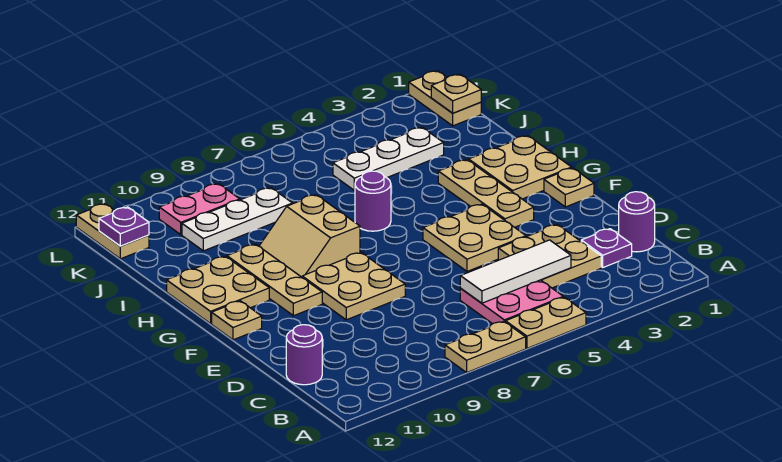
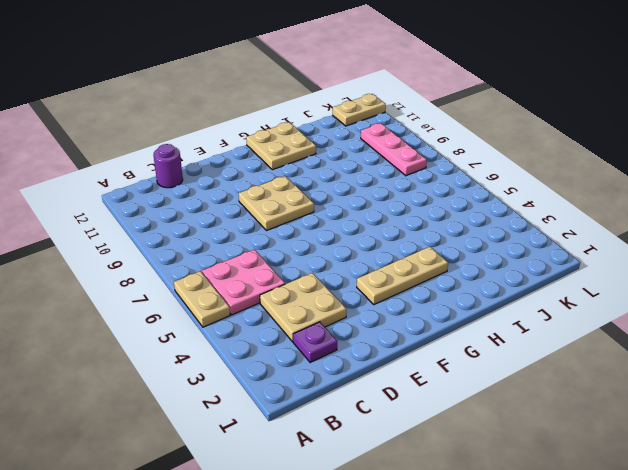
pink plate K8:K10 level 1 -> pink plate K9:K10 level 1
none -> tan plate A7:A8 level 1
none -> purple round brick C1 level 1
none -> tan plate E4:F5 level 1

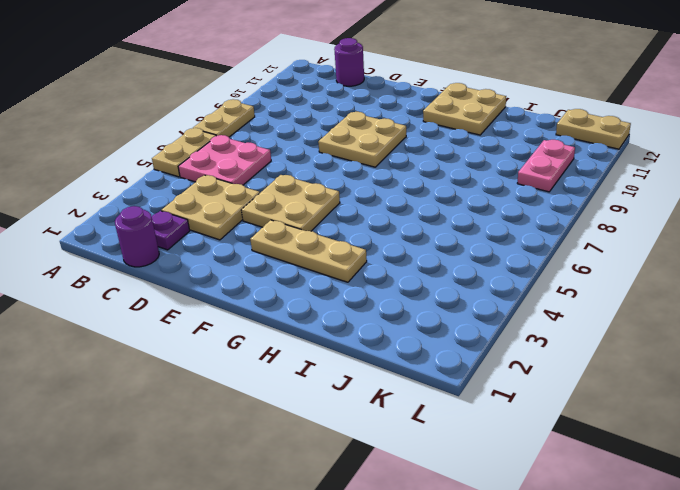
none -> tan plate F1 level 1
none -> tan plate F10:H10 level 1
none -> tan plate F12 level 1

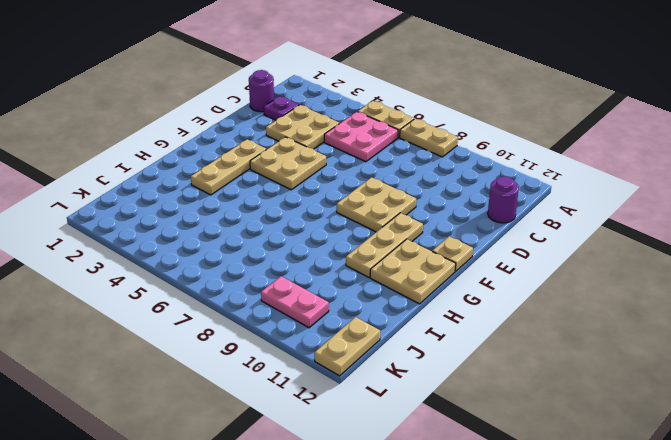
none -> tan plate F1 level 1
none -> tan plate G1:H2 level 1
none -> tan slope G8:H9 level 1 top 8

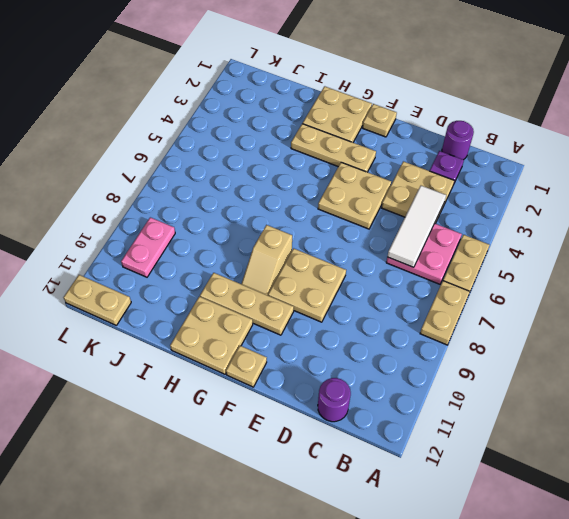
tan slope G8:G9 level 1 top 8 -> tan slope G8:H9 level 1 top 8
none -> purple round brick H6 level 1
none -> white plate J3:J5 level 1
none -> white plate J8:J10 level 1

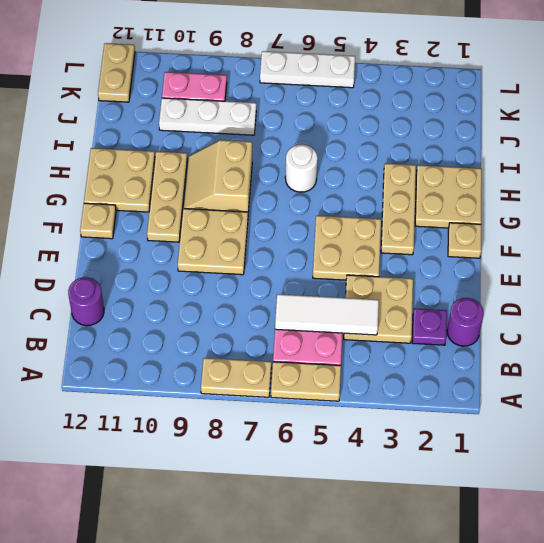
white round brick H6 level 1 -> purple round brick H6 level 1
white plate L5:L7 level 1 -> white plate J3:J5 level 1
none -> tan plate K1:L1 level 1
none -> tan plate K1 level 2
none -> purple plate K12 level 2

